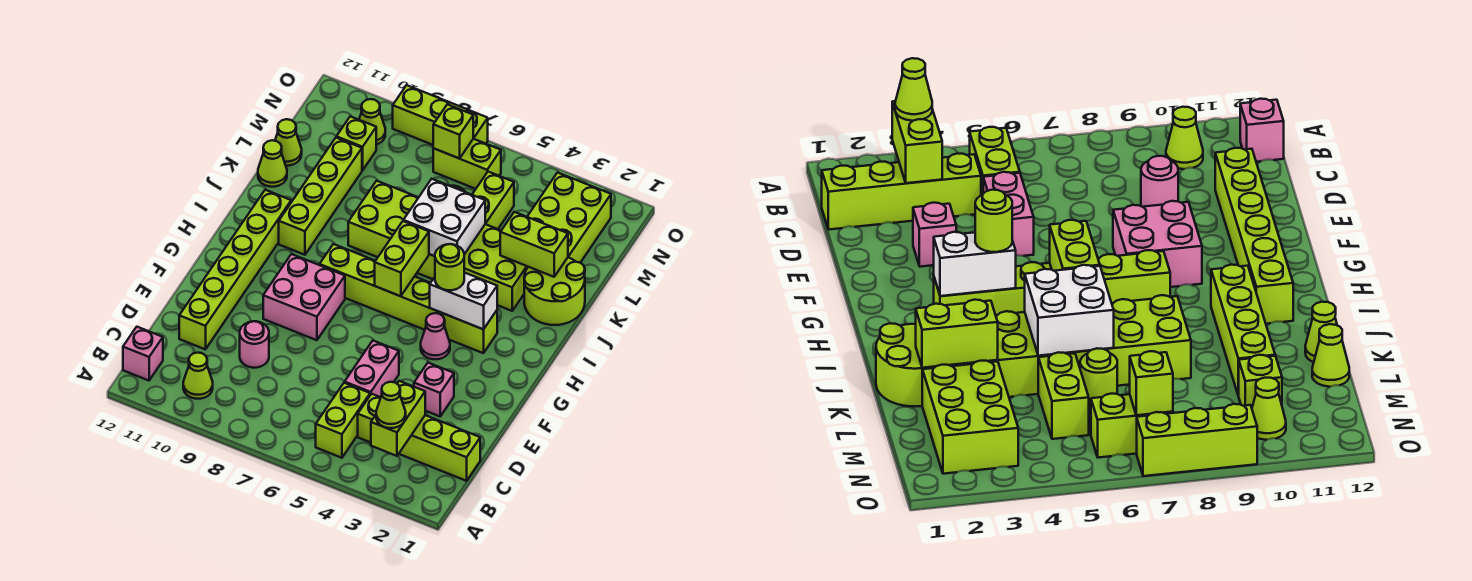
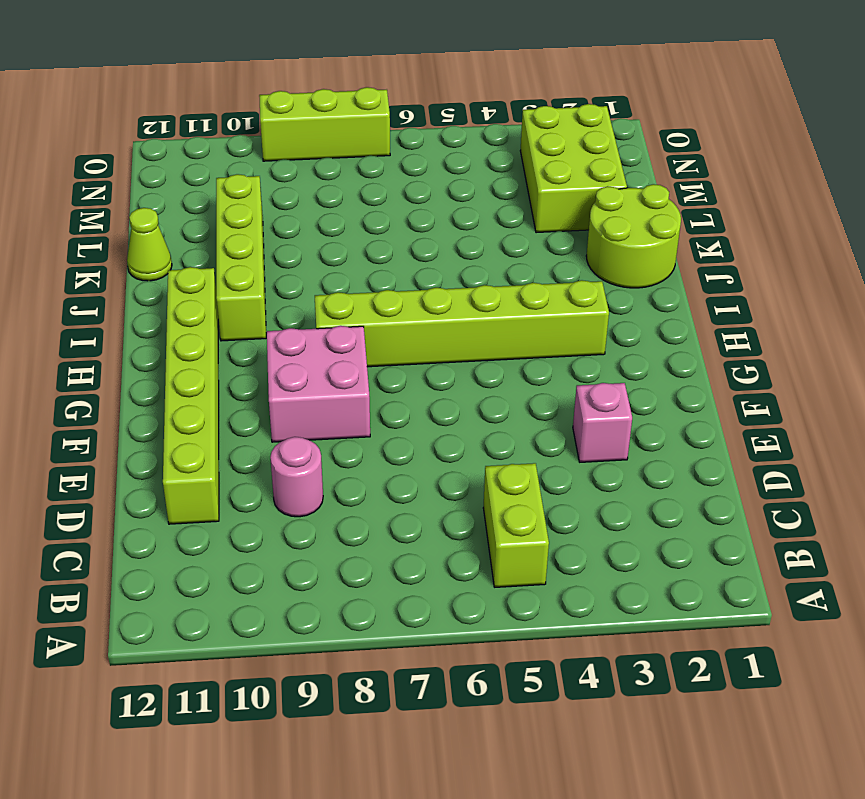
none -> lime cone B10 level 1
none -> pink brick B12 level 1
none -> lime brick C1:C4 level 1
none -> pink brick D5:E5 level 1

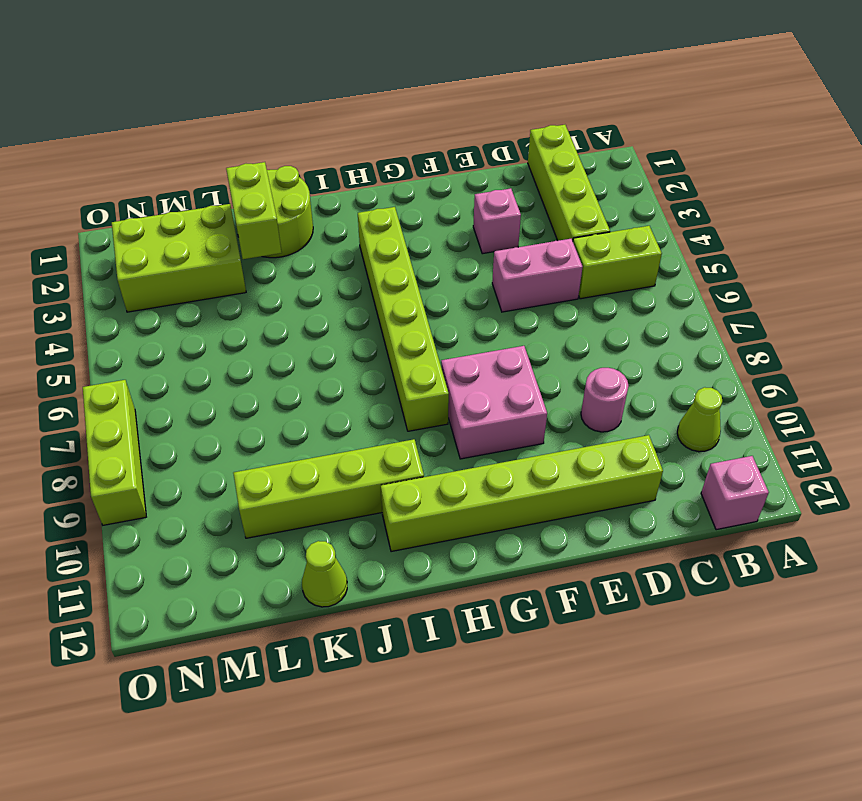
none -> pink cone G4 level 1
none -> lime brick J3:K8 level 1
none -> lime brick L5:M5 level 1
none -> lime round brick L6 level 1

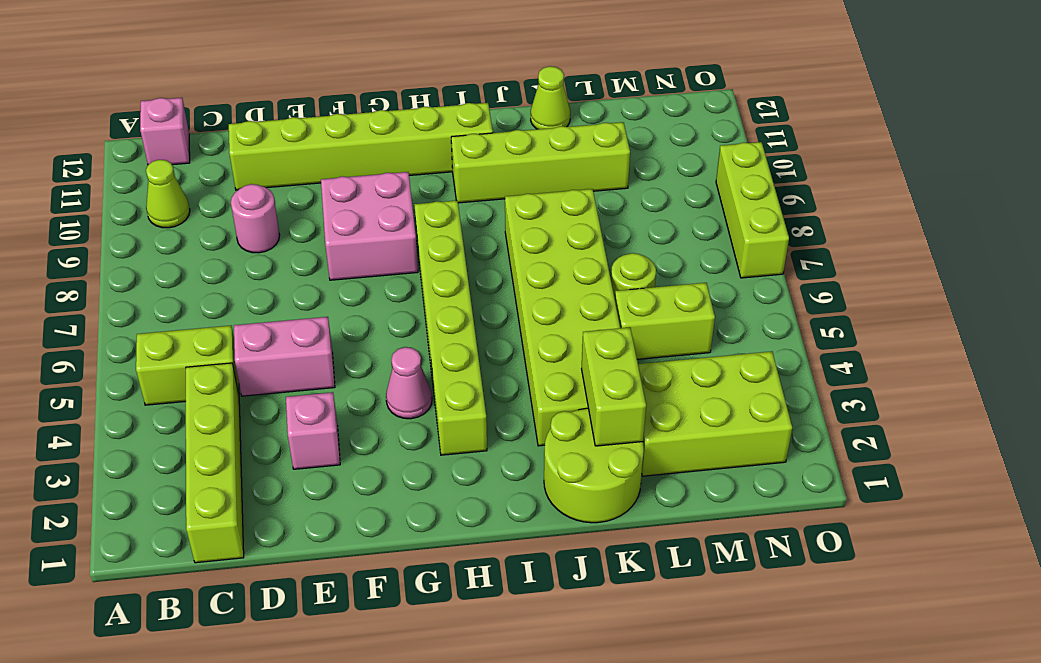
none -> lime cone L12 level 1
none -> lime brick M10 level 1
none -> lime brick N6:N7 level 1
none -> lime cone N10 level 1

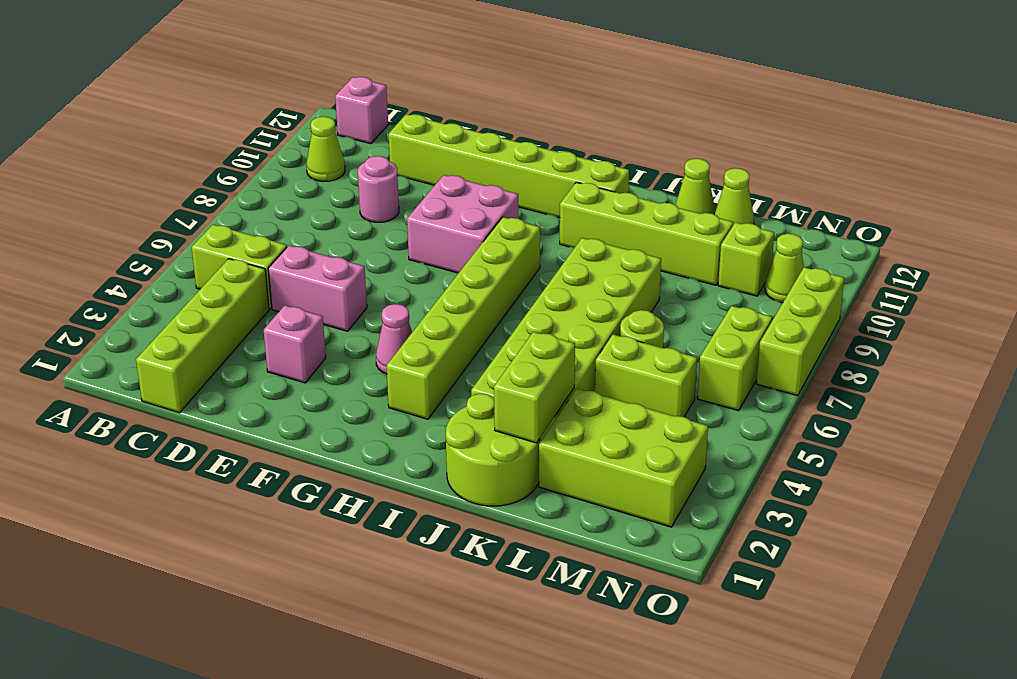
none -> lime brick B3:C3 level 2
none -> white brick H3:H4 level 2
none -> lime brick H6:I6 level 2
none -> white brick J5:K6 level 2

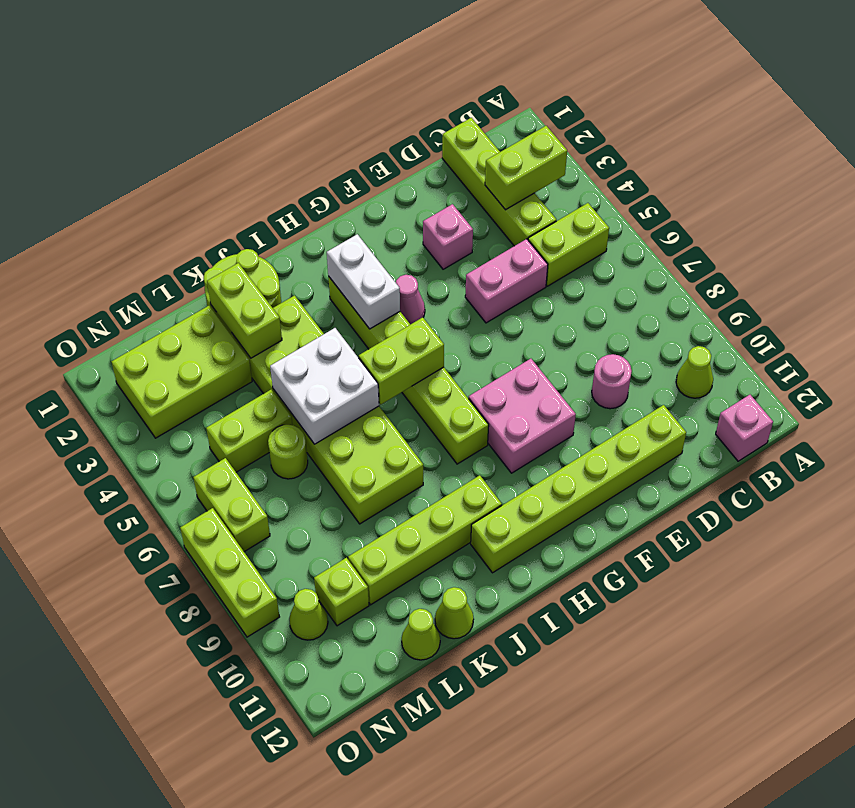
none -> lime brick N7 level 2
none -> lime cone B3 level 3
none -> lime round brick H4 level 3

